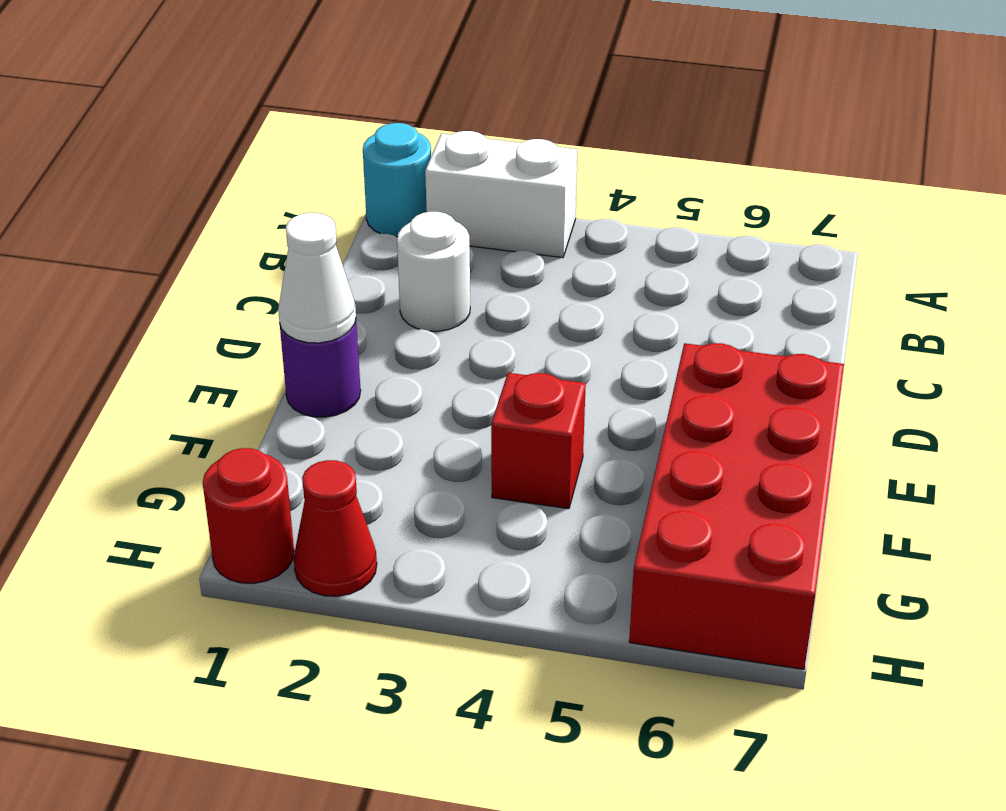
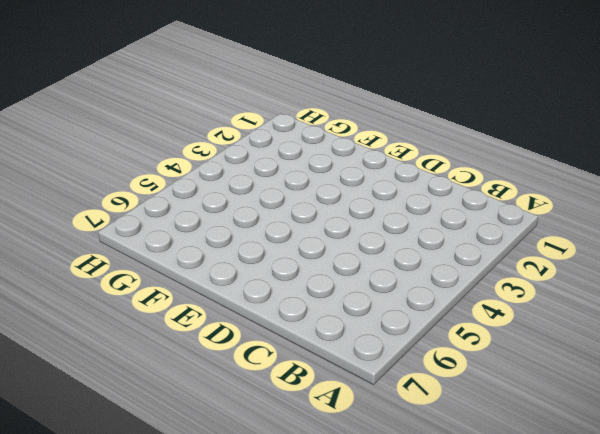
none -> cyan round brick A1 level 1
none -> white brick A2:A3 level 1

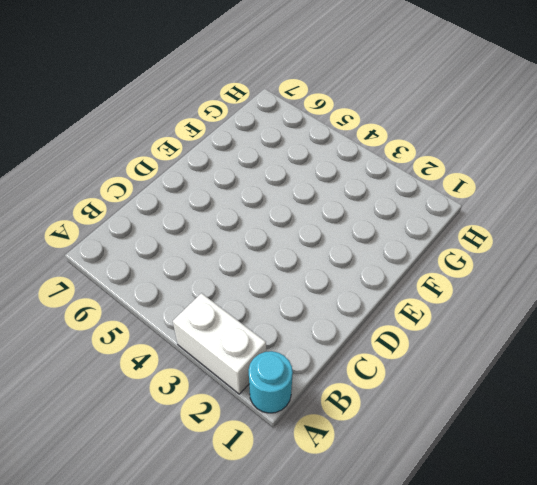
none -> white round brick C2 level 1
none -> purple round brick E1 level 1

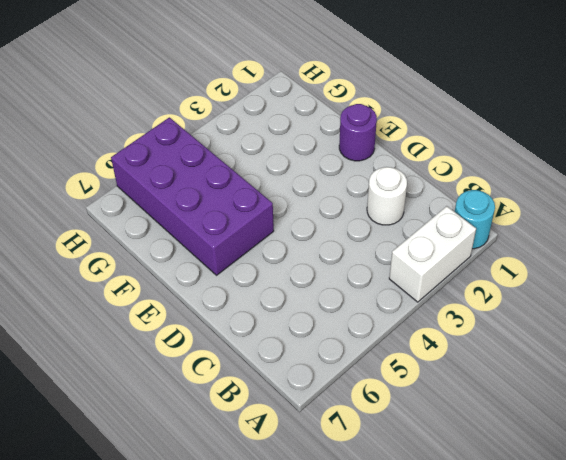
purple brick E5:H6 level 1 -> red brick E6:H7 level 1
none -> red brick F4 level 1
none -> red round brick H1 level 1

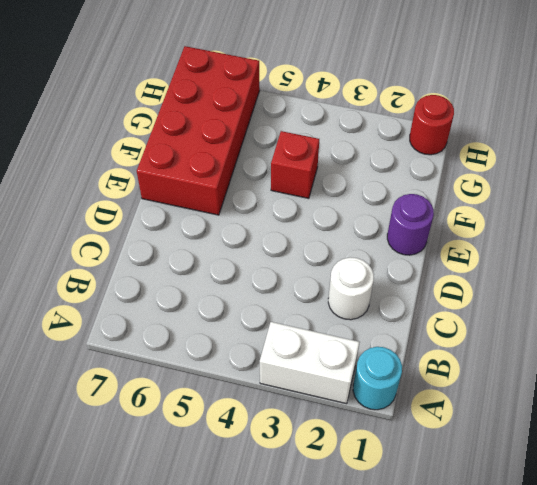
none -> red cone H2 level 1
none -> white cone E1 level 2

